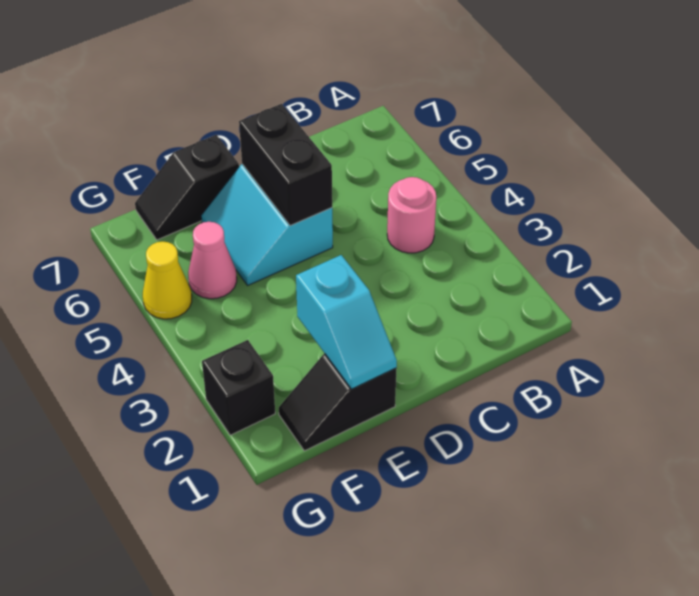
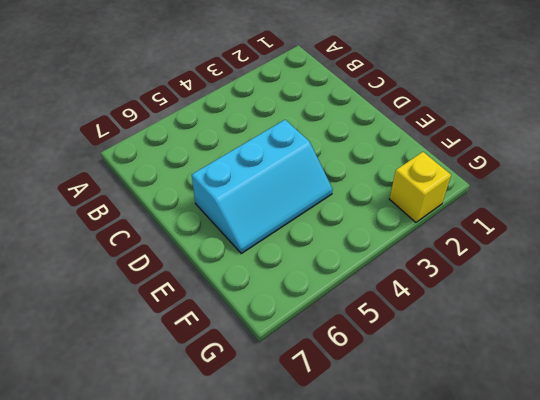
cyan slope D4:E6 level 1 top D -> cyan slope D5:E6 level 1 top D
yellow brick G2 level 1 -> black brick G2 level 1
none -> pink round brick B4 level 1
none -> black slope E1:F1 level 1 top E

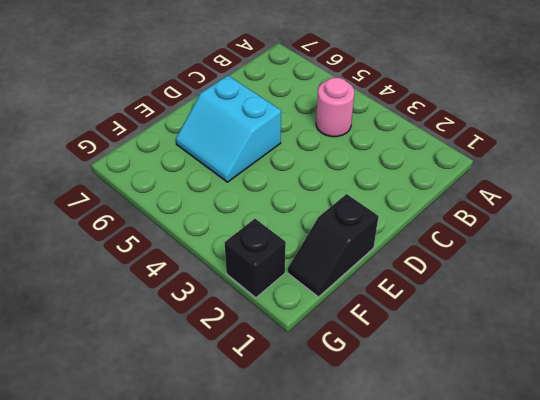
none -> black slope E7:F7 level 1 top E
none -> pink cone F5 level 1

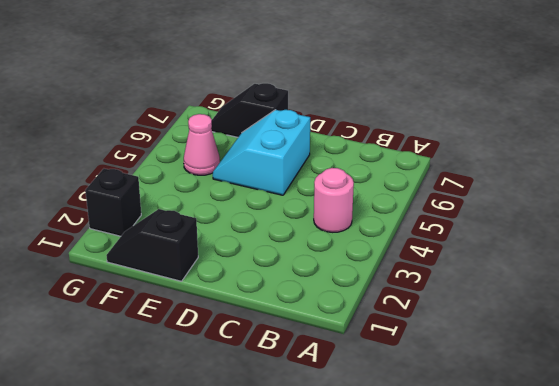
none -> yellow cone G5 level 1
none -> black brick D5:D6 level 2

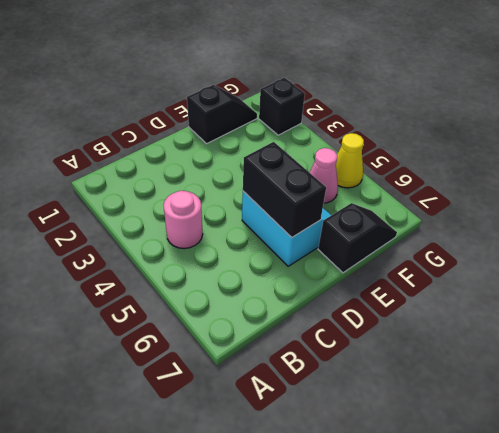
none -> cyan slope E1:E2 level 2 top 2

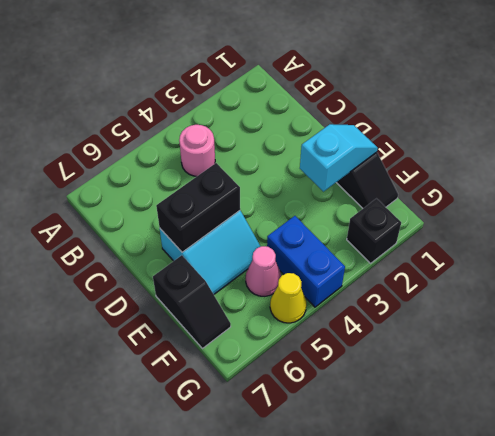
blue brick F4:G4 level 1 -> none

